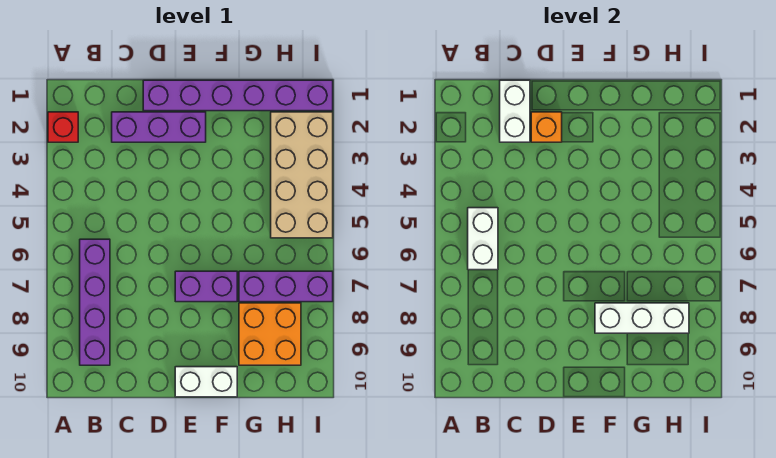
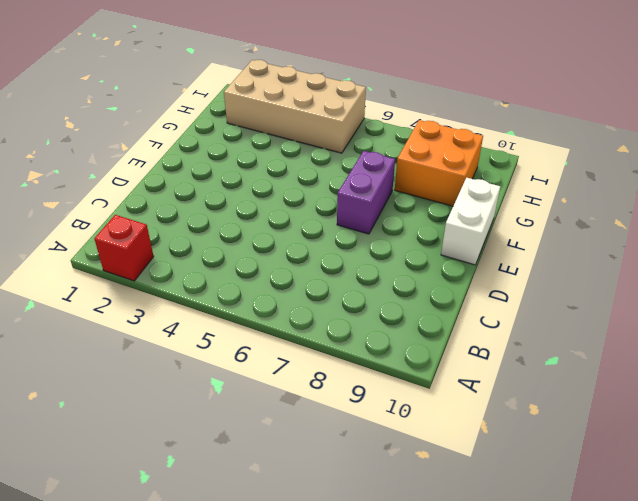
none -> purple brick B6:B9 level 1
none -> purple brick C2:E2 level 1
none -> purple brick D1:I1 level 1

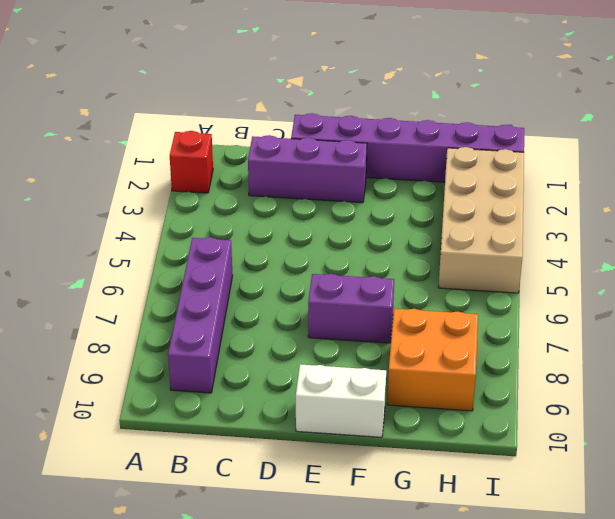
none -> purple brick G7:I7 level 1
none -> white brick B5:B6 level 2
none -> white brick C1:C2 level 2

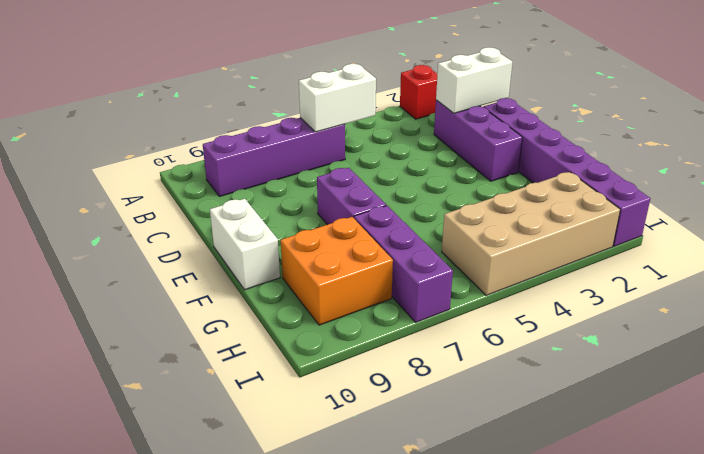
none -> orange brick D2 level 2
none -> white brick F8:H8 level 2

